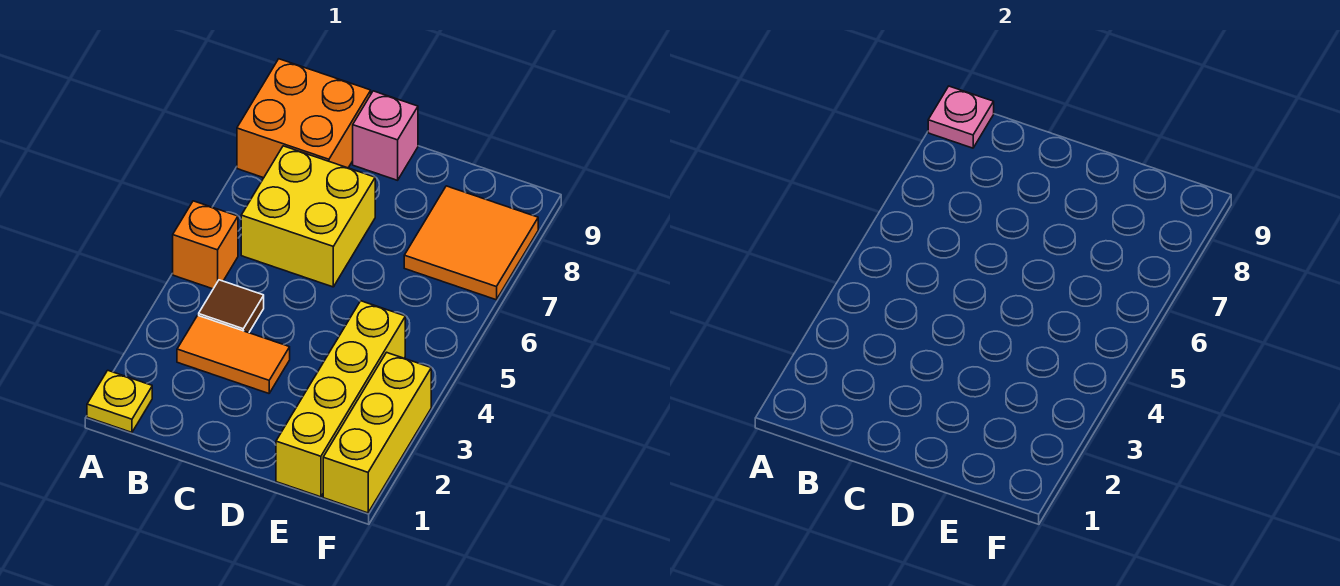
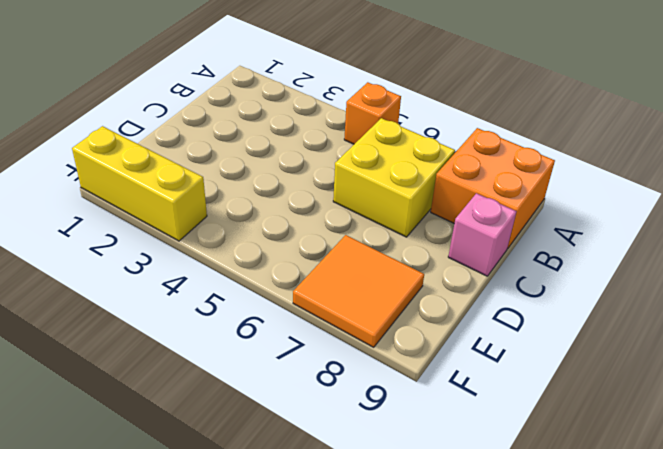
none -> yellow plate A1 level 1
none -> orange tile B3:C3 level 1

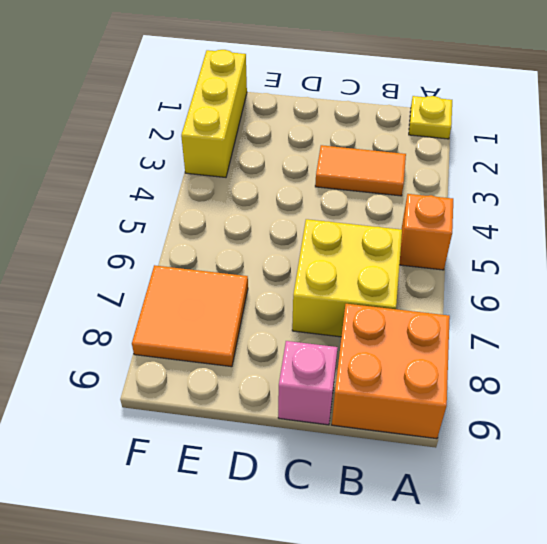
none -> brown tile B4 level 1
none -> yellow brick E1:E4 level 1

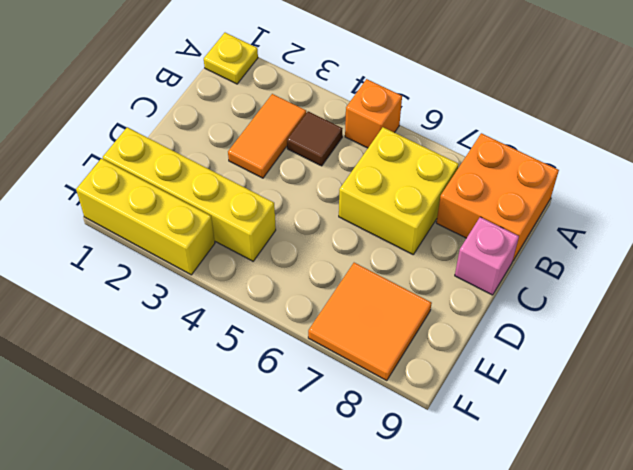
none -> pink plate A9 level 2

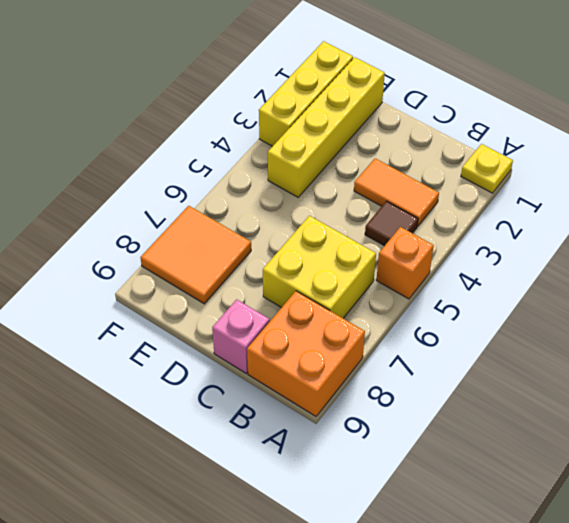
none -> pink plate A9 level 2

